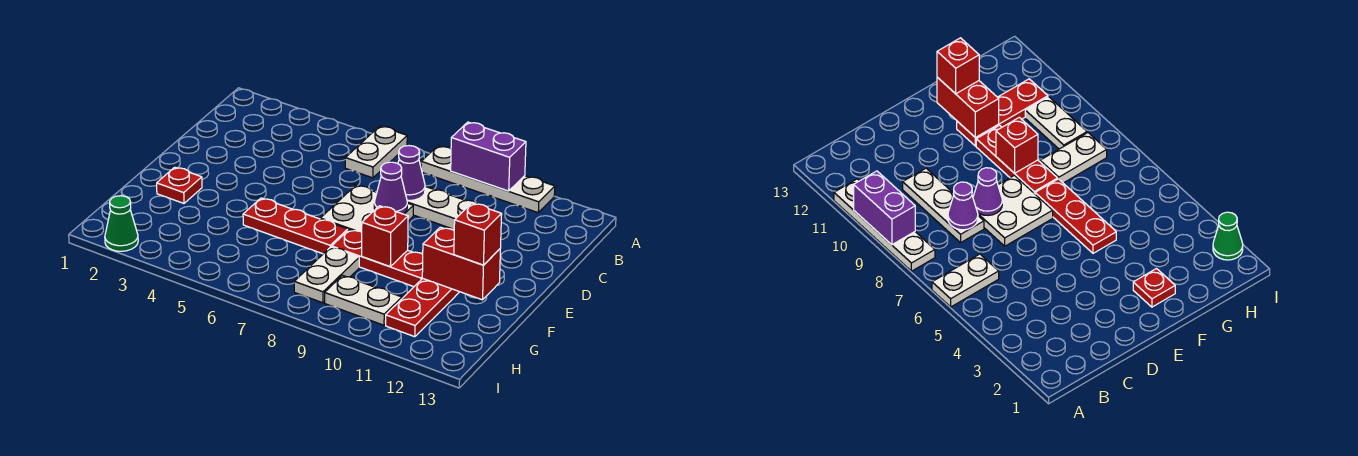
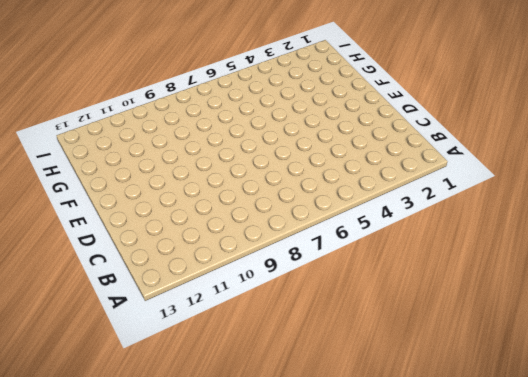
none -> white plate A6:B6 level 1
none -> white plate A8:A11 level 1
none -> white plate C8:C10 level 1

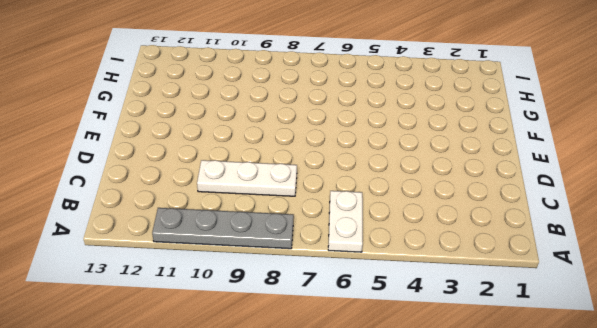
grey plate A8:A11 level 1 -> white plate A8:A11 level 1
none -> white plate D7:E8 level 1
none -> red plate F2 level 1
none -> red plate F5:F7 level 1

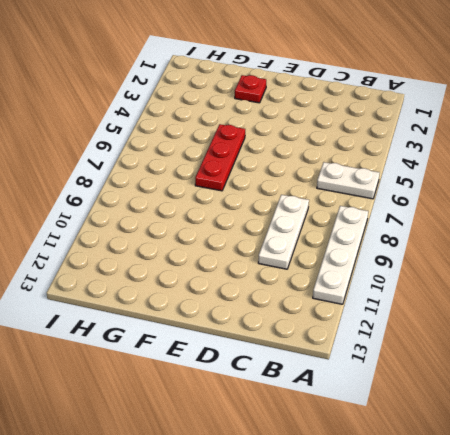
none -> white plate D7:E8 level 1
none -> red plate F8:F10 level 1
none -> red plate F11:H11 level 1

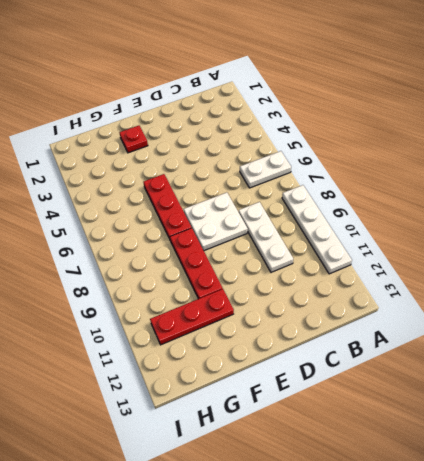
none -> white plate G8:H8 level 1
none -> white plate H9:H10 level 1
none -> green cone I2 level 1

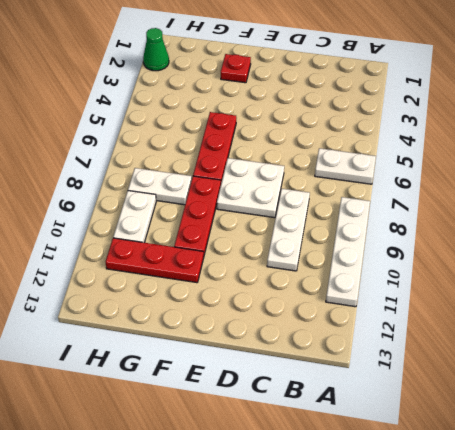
none -> purple brick A9:A10 level 2
none -> purple cone C8 level 2
none -> purple cone D8 level 2

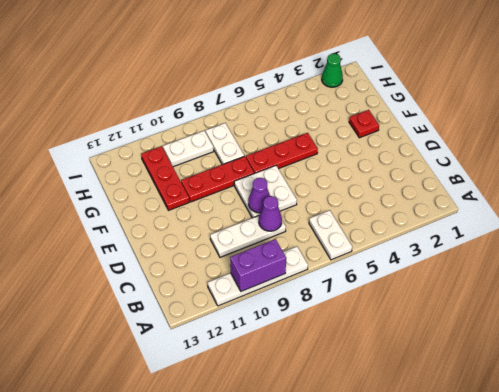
none -> red brick F9 level 2
none -> red brick F11:F12 level 2
none -> red brick F12 level 3

